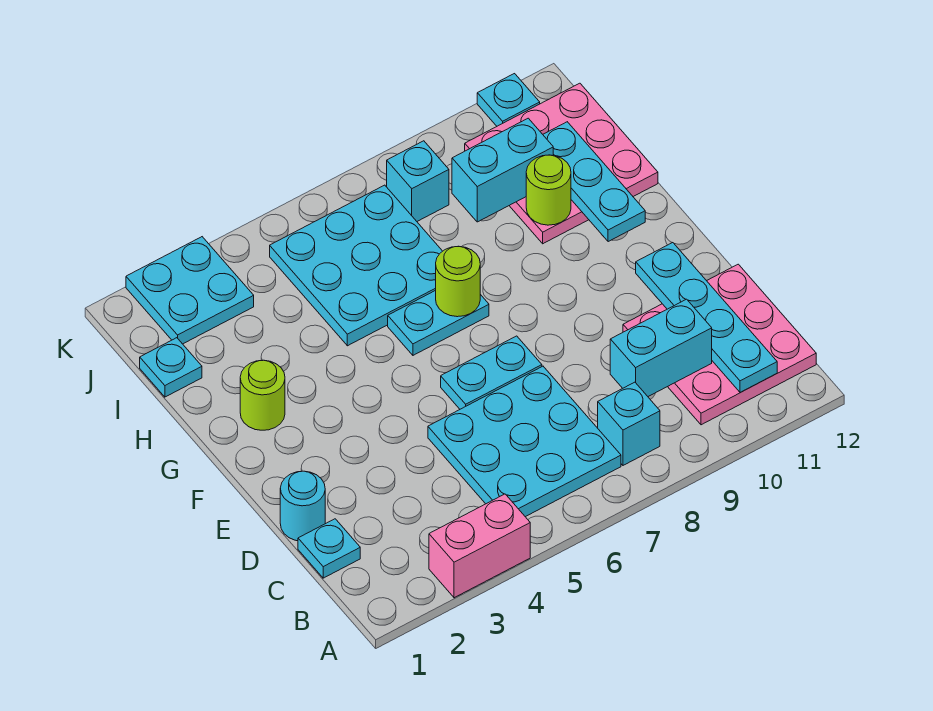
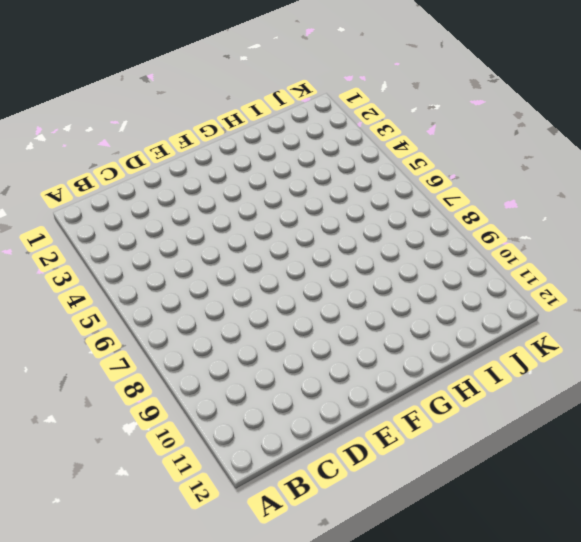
none -> pink brick A3:A4 level 1
none -> cyan plate B5:D7 level 1
none -> cyan brick B8 level 1

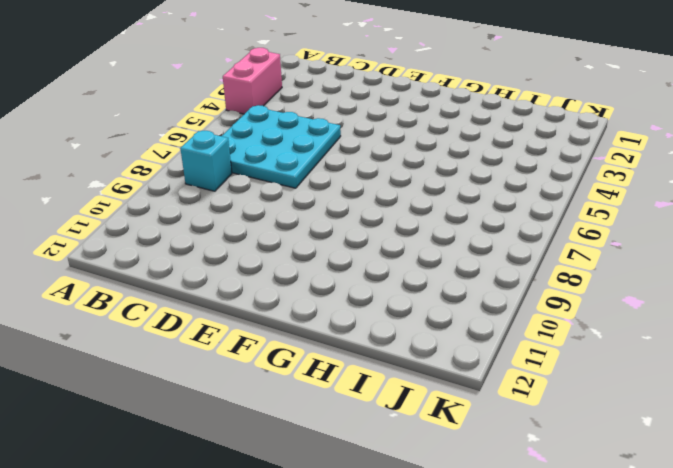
none -> pink plate B10:D12 level 1
none -> cyan plate C1 level 1
none -> cyan round brick D1 level 1

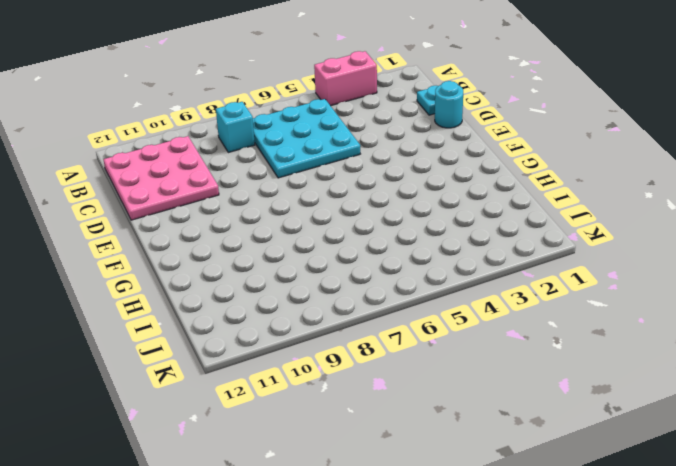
none -> cyan plate E6:E7 level 1
none -> lime round brick G2 level 1
none -> cyan plate G6:G7 level 1

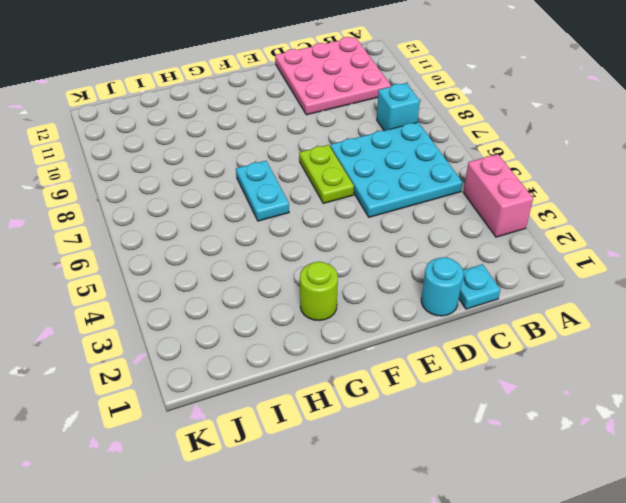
lime plate E6:E7 level 1 -> cyan plate E6:E7 level 1
none -> cyan plate H5:J7 level 1
none -> pink plate H10:J12 level 1
none -> cyan plate I1 level 1

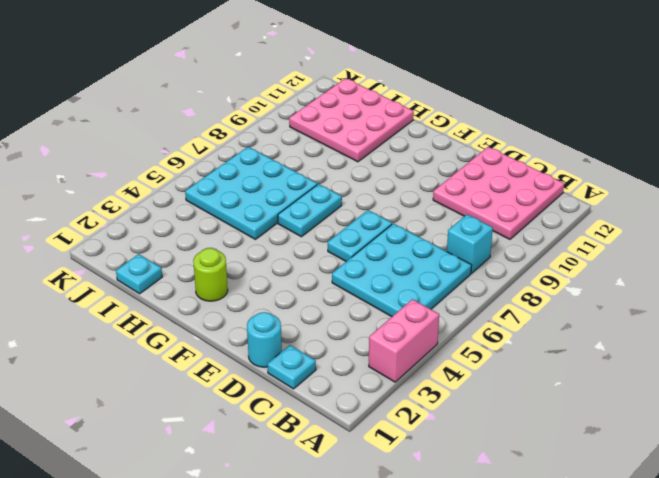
none -> cyan plate J2:K3 level 1
none -> cyan brick J8 level 1
none -> cyan plate K11 level 1

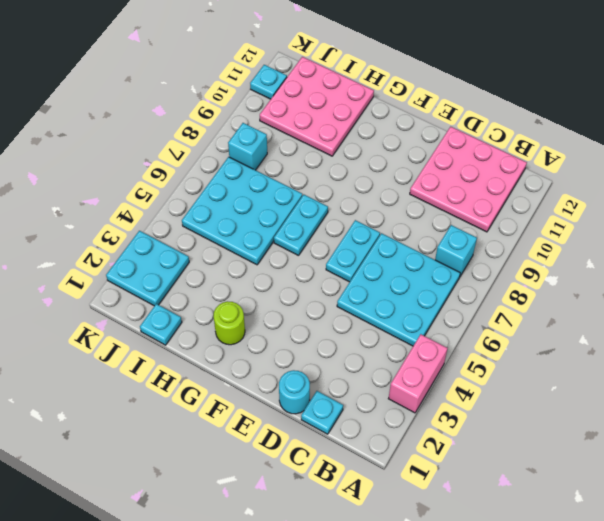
none -> cyan plate B11:E11 level 2
none -> cyan brick C9:C10 level 2
none -> lime round brick G7 level 2

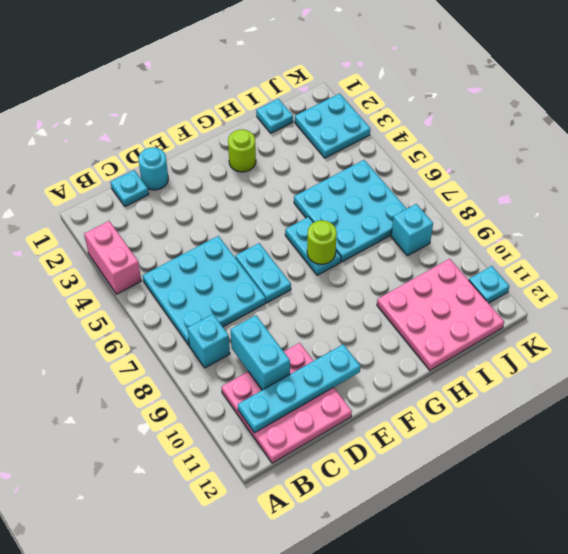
none -> cyan plate G11:I11 level 2
none -> lime round brick H10 level 2
none -> cyan brick I9:I10 level 2

